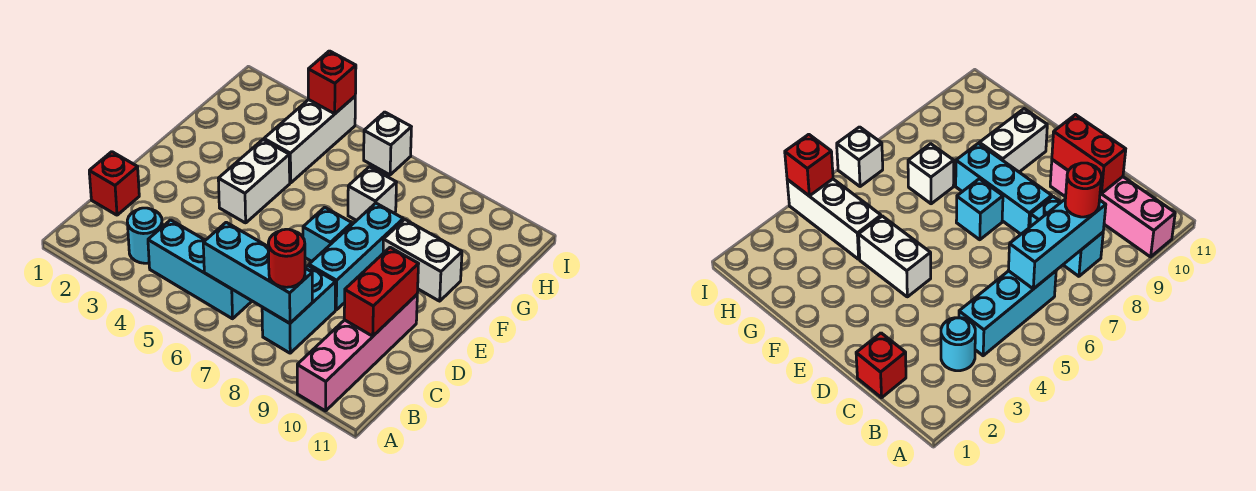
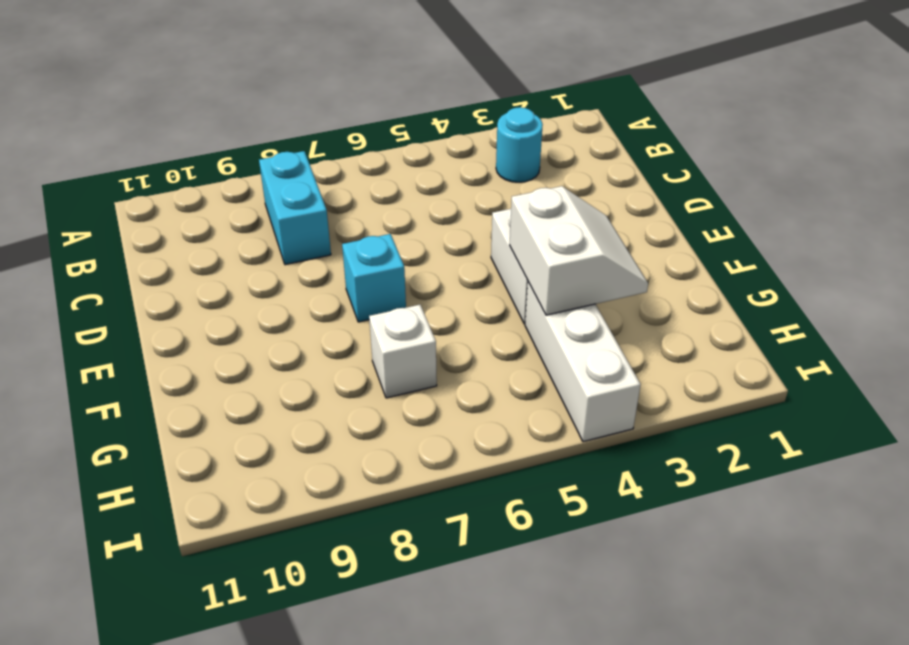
white slope F3:G4 level 2 top 4 -> none
none -> pink brick A10:D10 level 1
none -> cyan brick B4:B6 level 1
none -> red brick C1 level 1

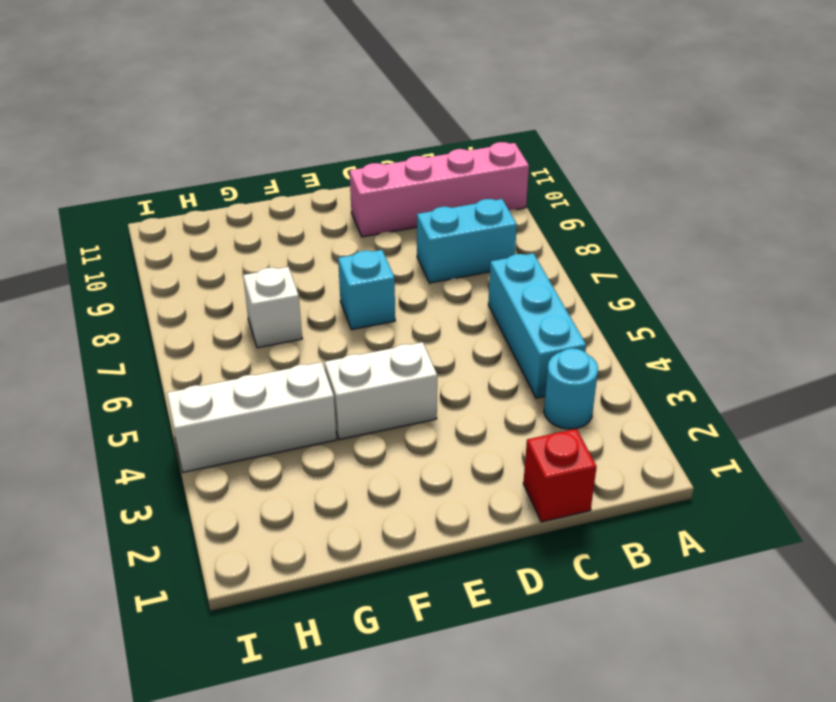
none -> cyan brick D8:F8 level 1
none -> white brick F9:F10 level 1
none -> white brick I6 level 1

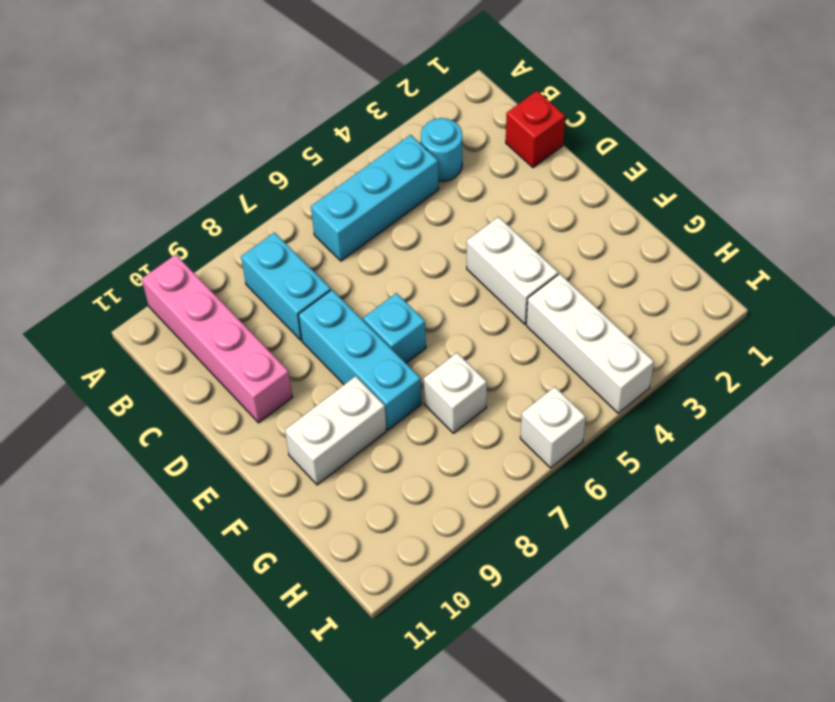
none -> cyan brick B6:B8 level 2
none -> red brick C10:D10 level 2
none -> red brick I4 level 2

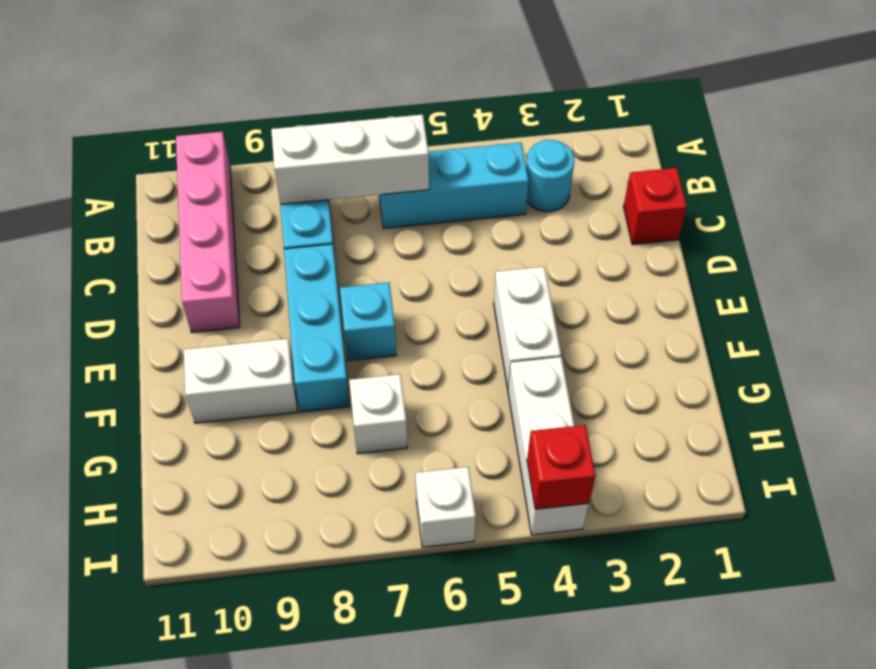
white brick B6:B8 level 2 -> cyan brick B6:B8 level 2
none -> red brick C10:D10 level 2
none -> red round brick B8 level 3

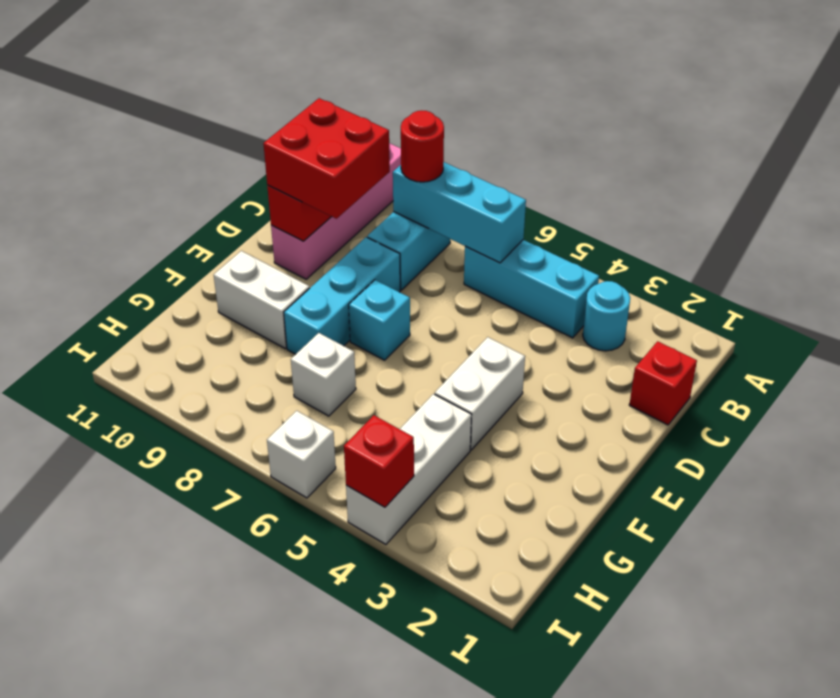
red brick C9:D10 level 3 -> none

